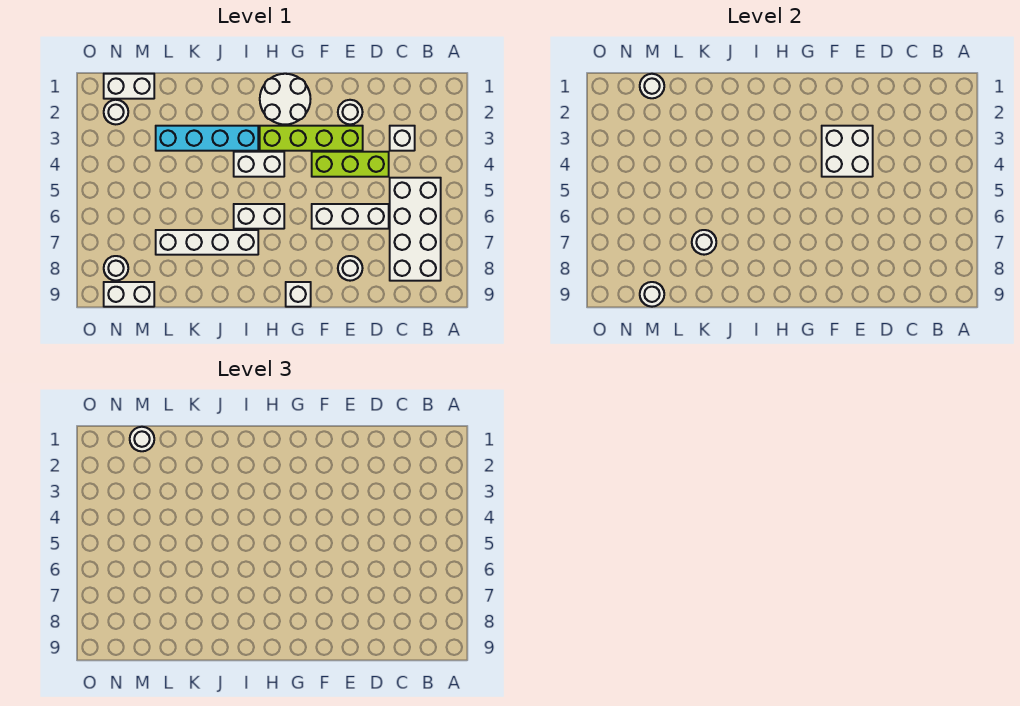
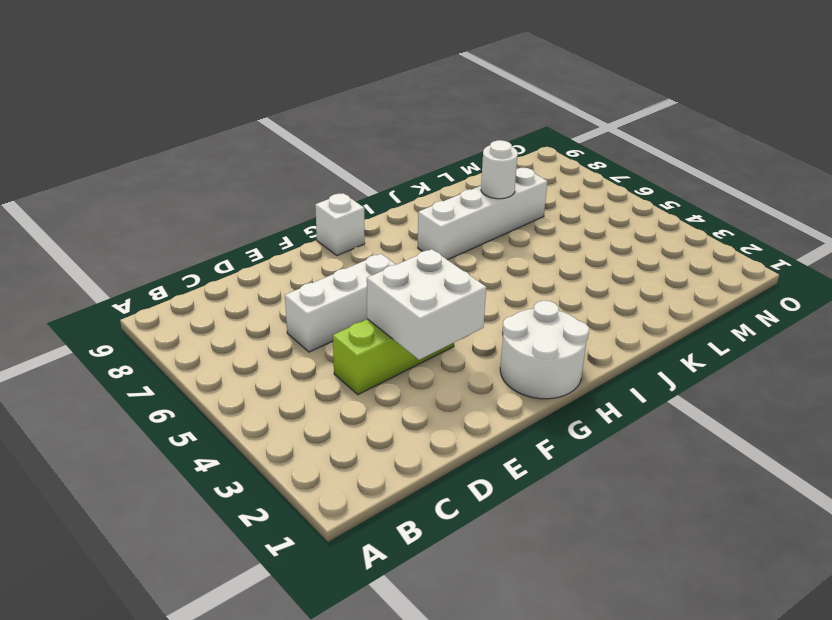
none -> white brick B5:C8 level 1
none -> white brick C3 level 1
none -> white round brick E2 level 1

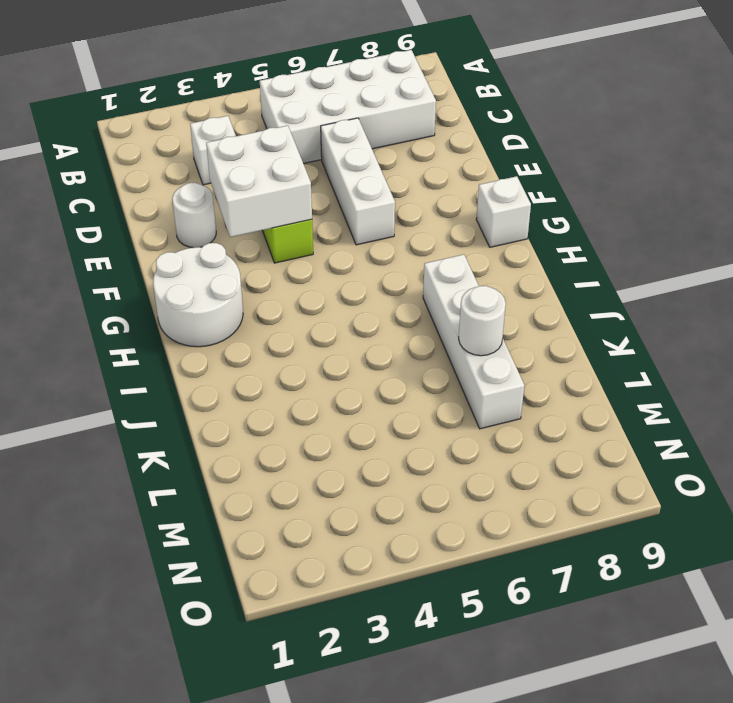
none -> lime brick E3:H3 level 1
none -> white round brick E8 level 1
none -> white brick H4:I4 level 1

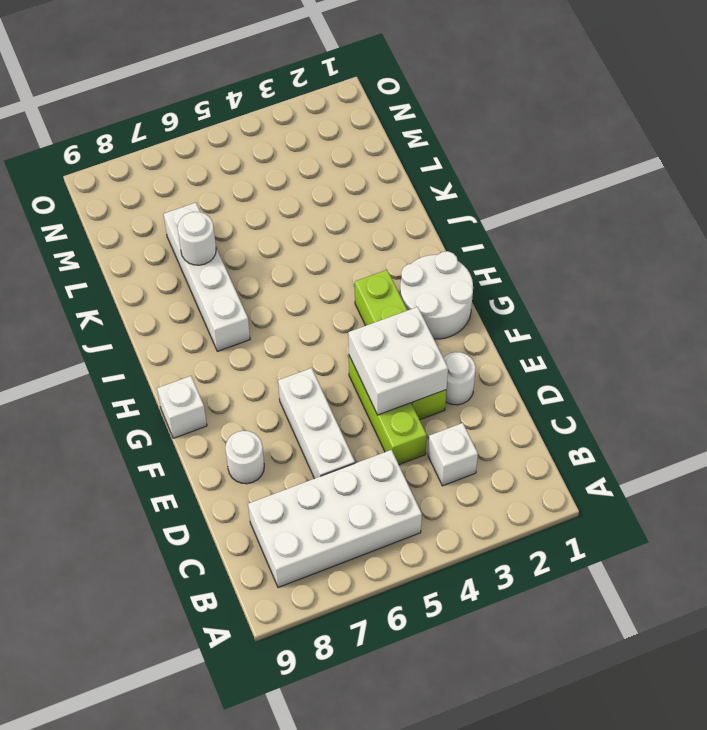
none -> white brick H4:I4 level 1
none -> white brick H6:I6 level 1
none -> cyan brick I3:L3 level 1

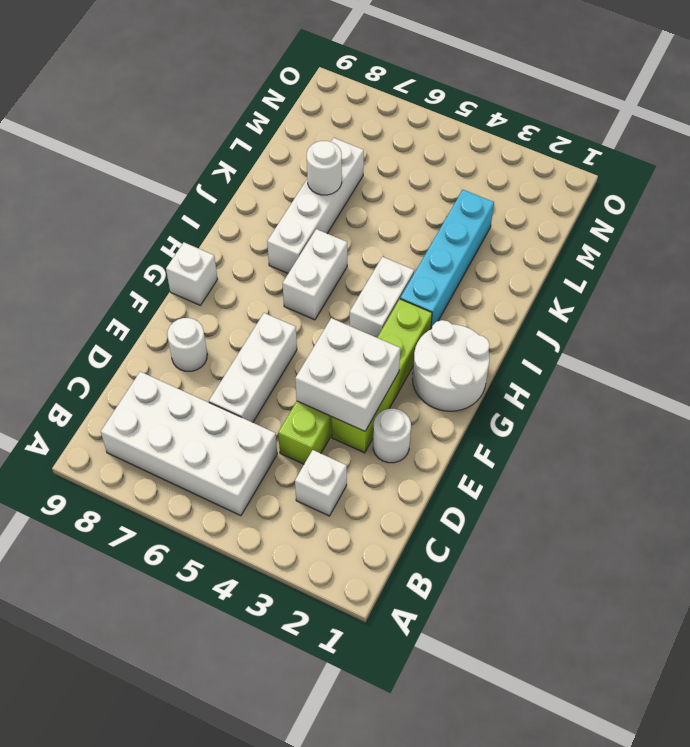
none -> white brick M1:N1 level 1
none -> white brick M9:N9 level 1
none -> white round brick N2 level 1

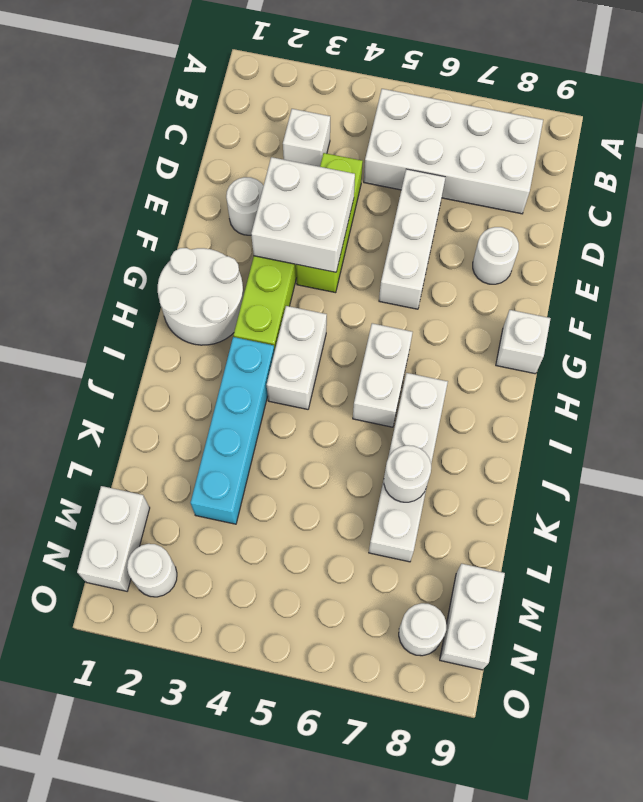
none -> white round brick M1 level 2
none -> white round brick M9 level 2
none -> white round brick M1 level 3

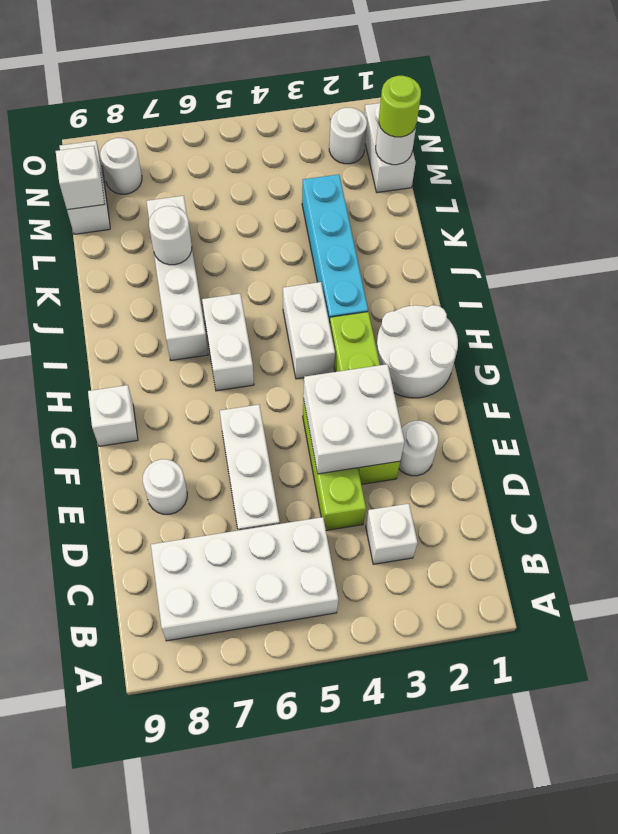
lime round brick M1 level 3 -> white round brick M1 level 3
white brick M9 level 2 -> white round brick M9 level 2

